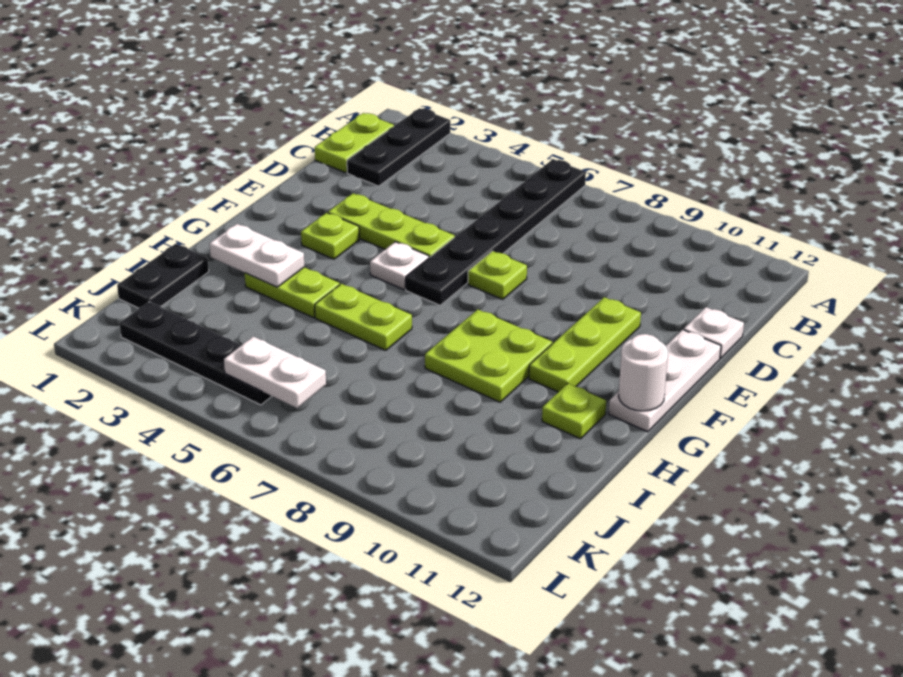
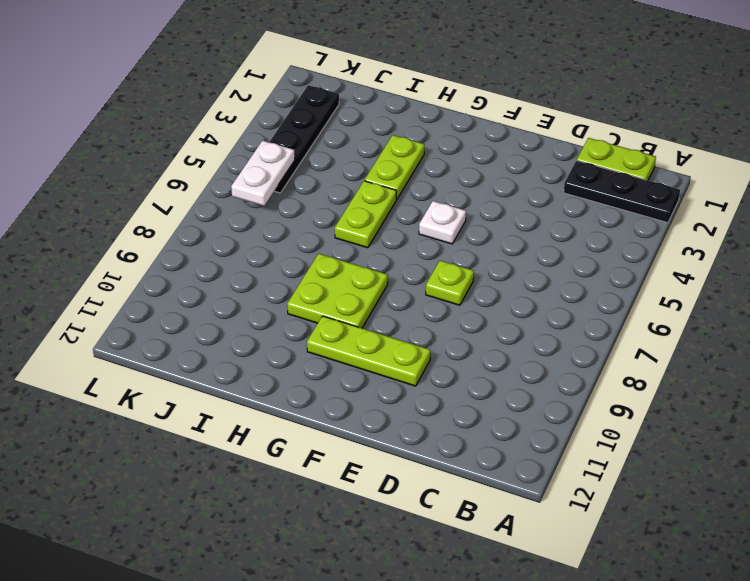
none -> black plate A6:F6 level 1
none -> white plate D12 level 1
none -> lime plate E3:E5 level 1

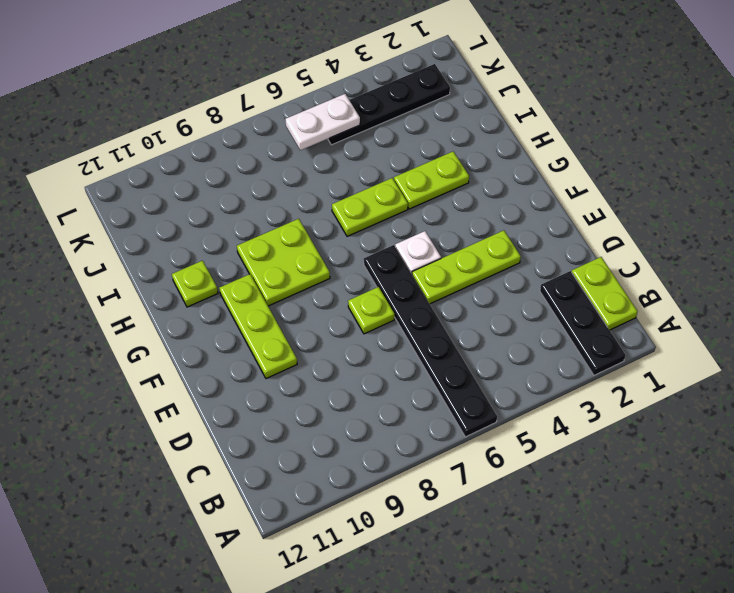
none -> white plate D12 level 1
none -> white plate E12:G12 level 1
none -> lime plate F3 level 1

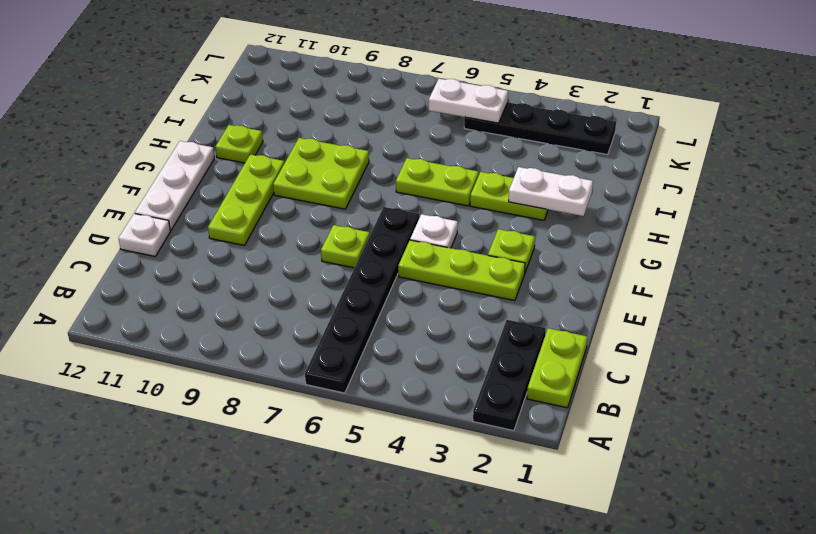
none -> black plate I1:J1 level 1
none -> white round brick G12 level 2

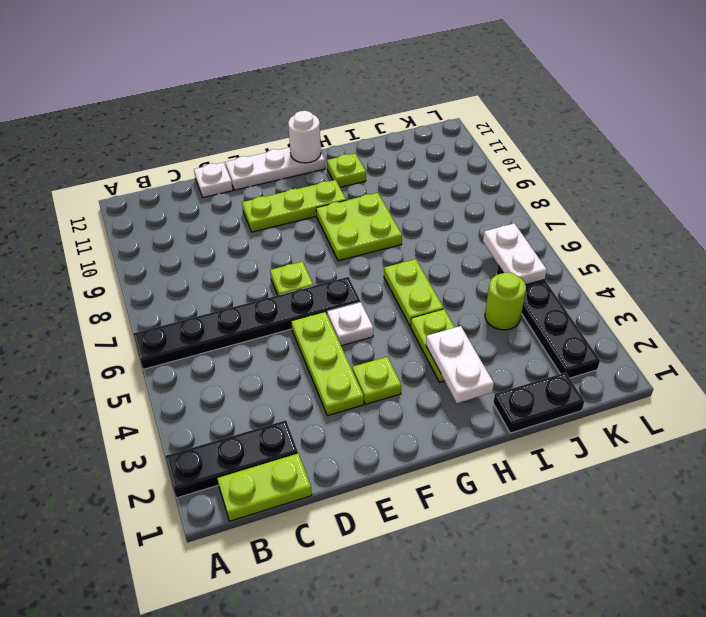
lime round brick J4 level 1 -> none

